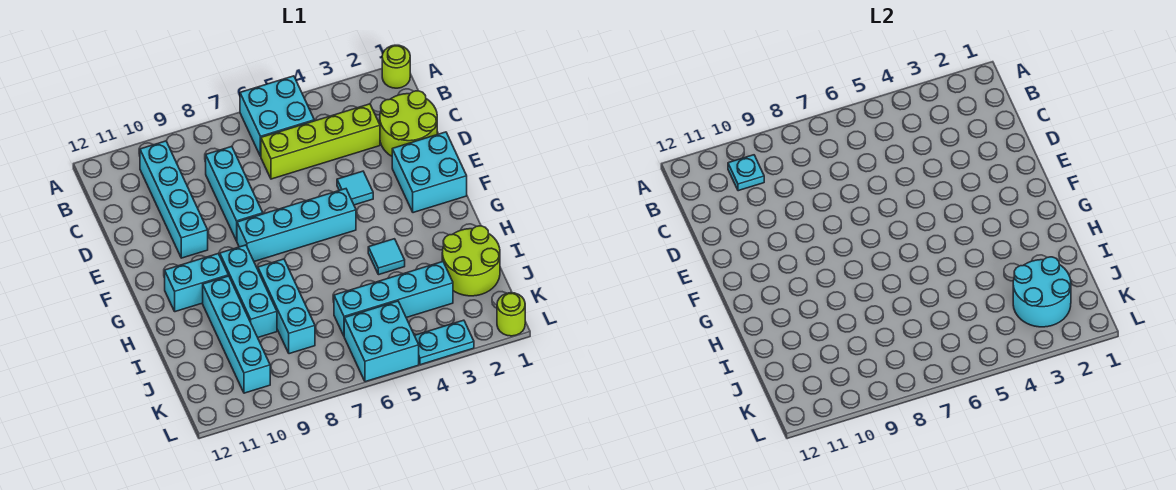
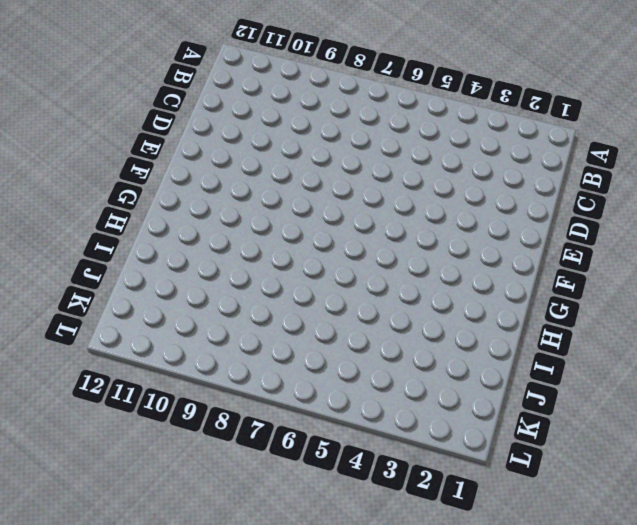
none -> lime round brick A1 level 1
none -> cyan brick A5:B6 level 1
none -> cyan brick B10:E10 level 1

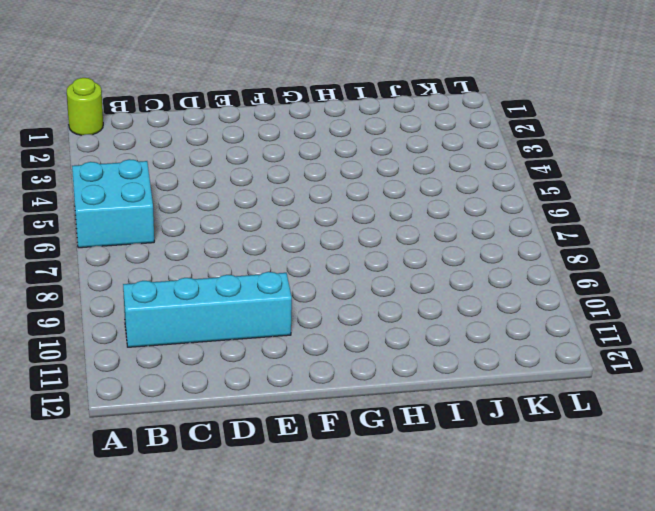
none -> lime round brick C1:D2 level 1
none -> lime brick C3:C6 level 1
none -> cyan brick C8:E8 level 1

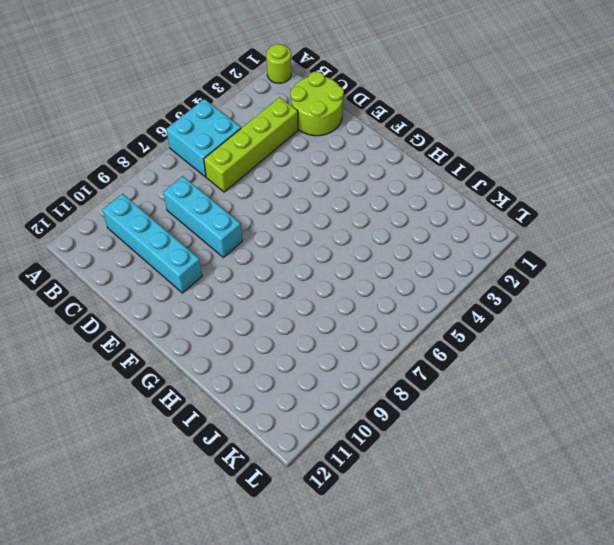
none -> cyan brick E1:F2 level 1
none -> cyan tile E4 level 1
none -> cyan brick F5:F8 level 1

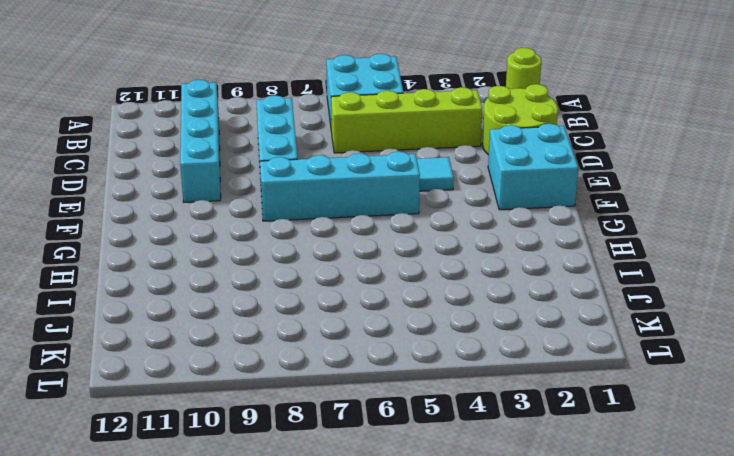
none -> cyan brick G9:I9 level 1
none -> cyan brick G10:G11 level 1
none -> cyan tile H4 level 1

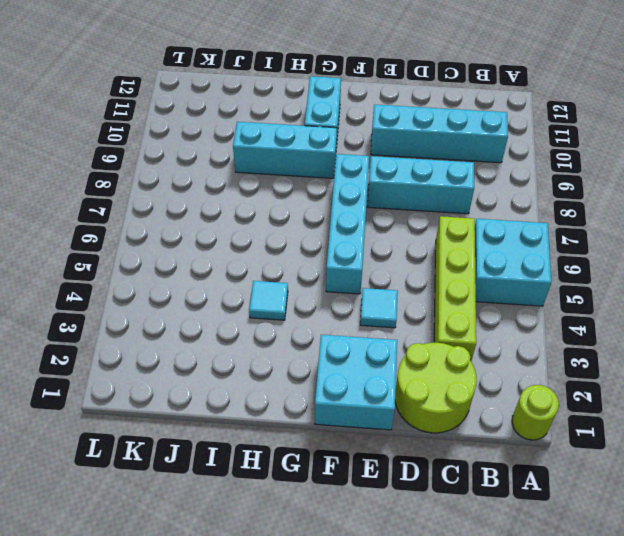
none -> cyan brick H8:J8 level 1
none -> cyan brick H10:K10 level 1
none -> lime round brick I1:J2 level 1

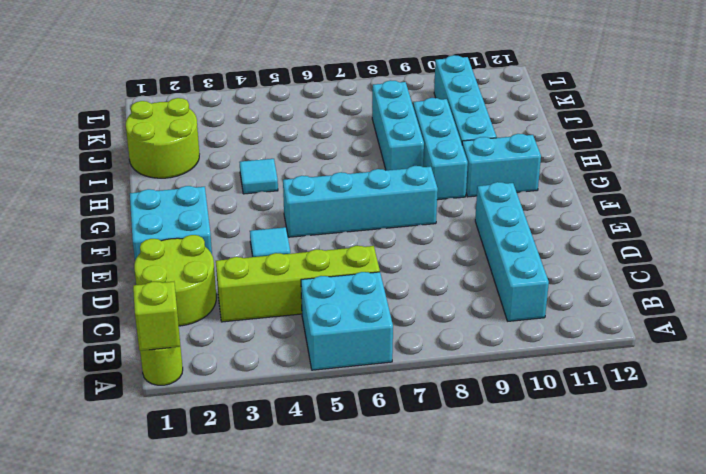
lime brick A1 level 2 -> none
none -> cyan brick C8:E8 level 1
none -> cyan brick J3:J6 level 1
none -> cyan brick K5:L6 level 1

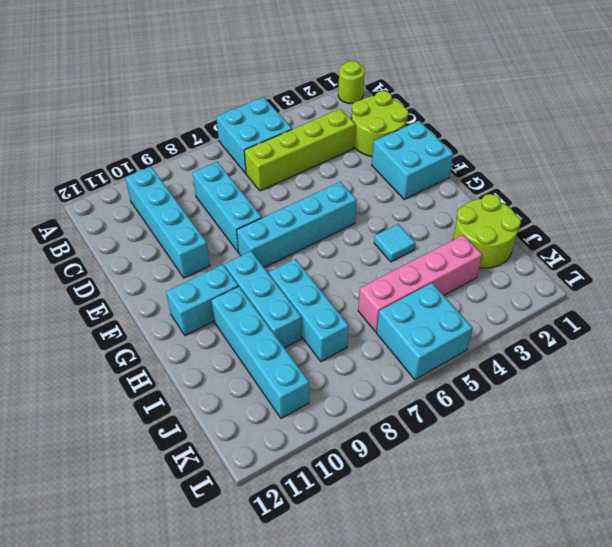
pink brick J3:J6 level 1 -> cyan brick J3:J6 level 1
none -> cyan tile E4 level 1
none -> lime round brick L1 level 1
none -> cyan plate L3:L4 level 1

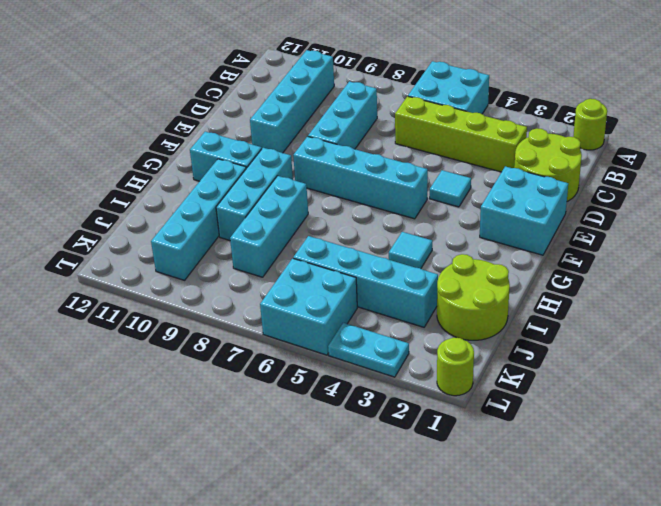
none -> cyan plate B10 level 2
none -> cyan round brick J2:K3 level 2

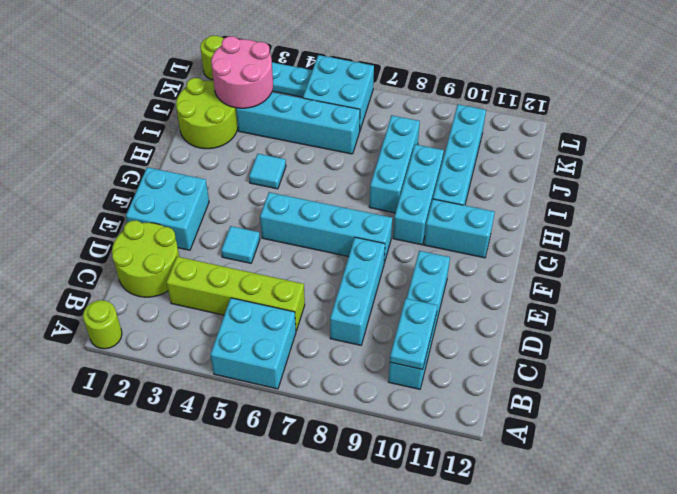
cyan plate B10:C10 level 2 -> cyan plate B10 level 2
pink round brick J2:K3 level 2 -> cyan round brick J2:K3 level 2

